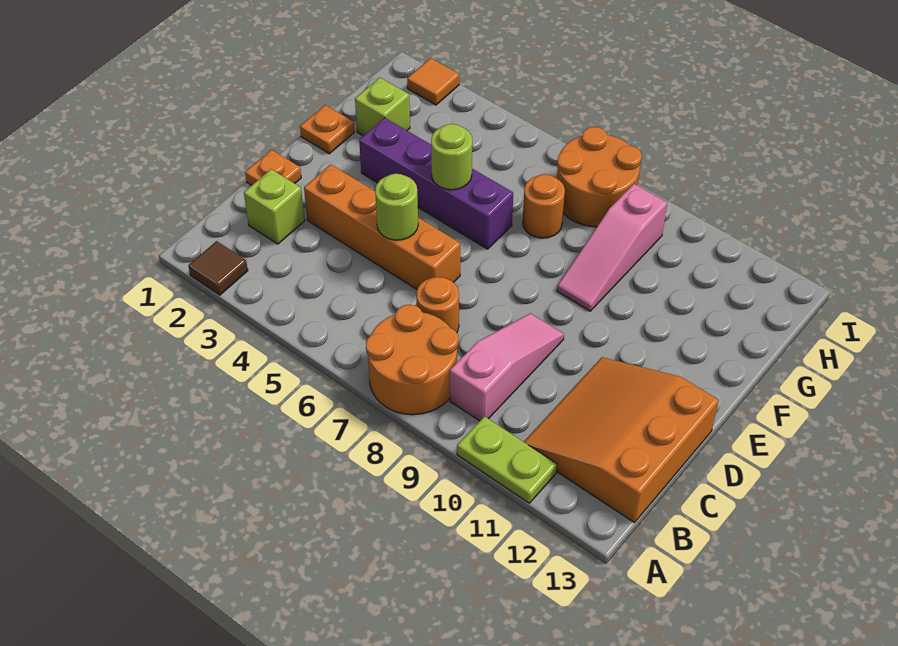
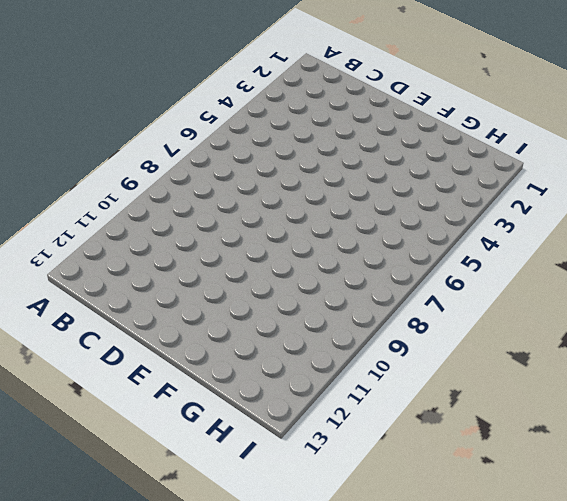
none -> brown tile A2 level 1
none -> orange round brick A7:B8 level 1
none -> lime plate A10:A11 level 1

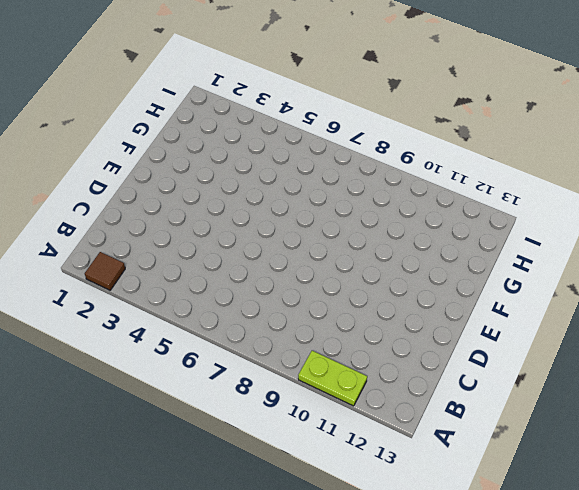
none -> orange round brick A7:B8 level 1
none -> pink slope B9:D9 level 1 top B
none -> orange slope B11:D13 level 1 top 13

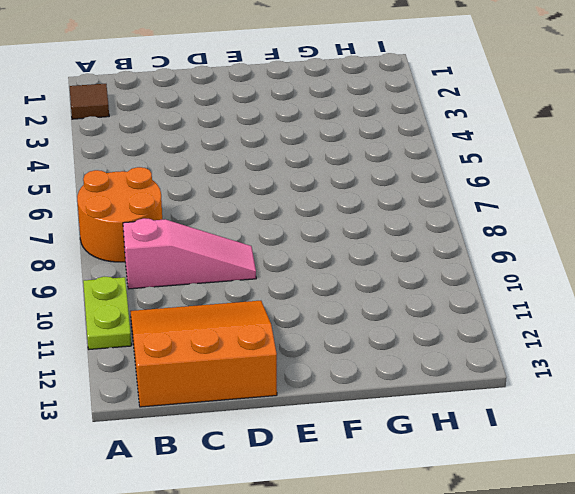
none -> lime brick C2 level 1
none -> orange round brick C7 level 1
none -> orange plate D1 level 1

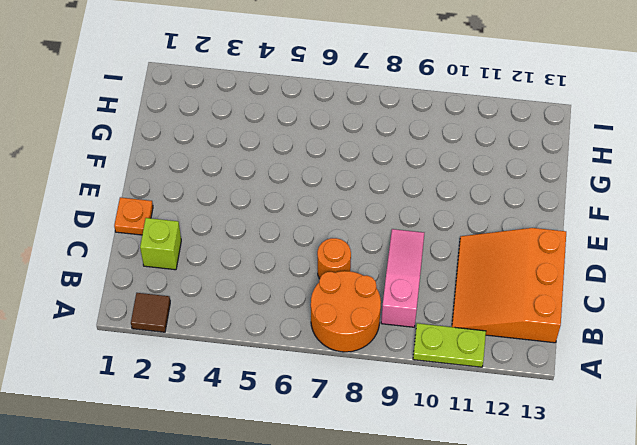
none -> orange brick D3:D6 level 1
none -> orange plate F1 level 1
none -> purple brick F3:F6 level 1

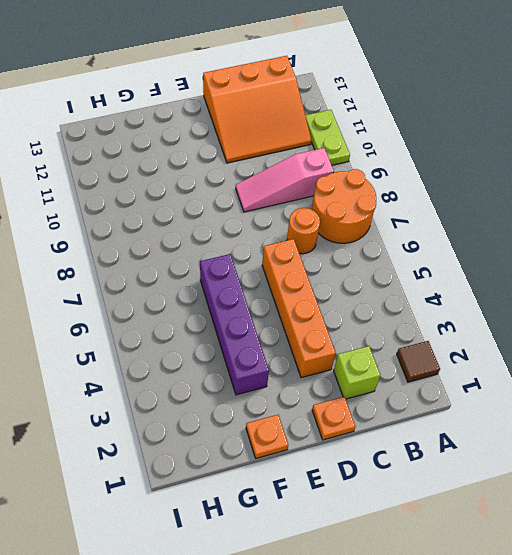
none -> pink slope F9:H9 level 1 top H
none -> lime brick G2 level 1
none -> orange round brick G7 level 1

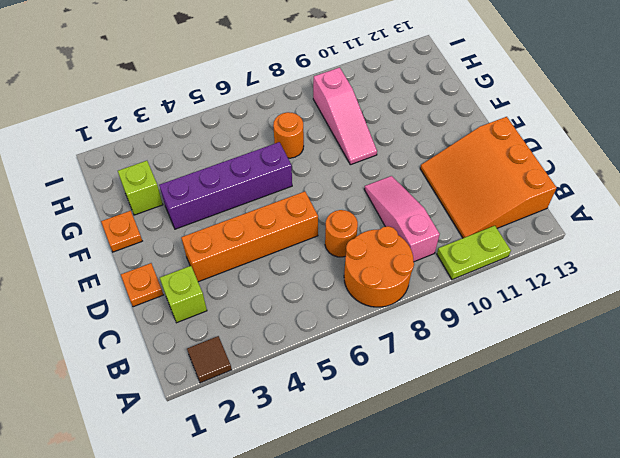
none -> orange round brick H7:I8 level 1
none -> orange tile I2 level 1
none -> lime round brick D5 level 2

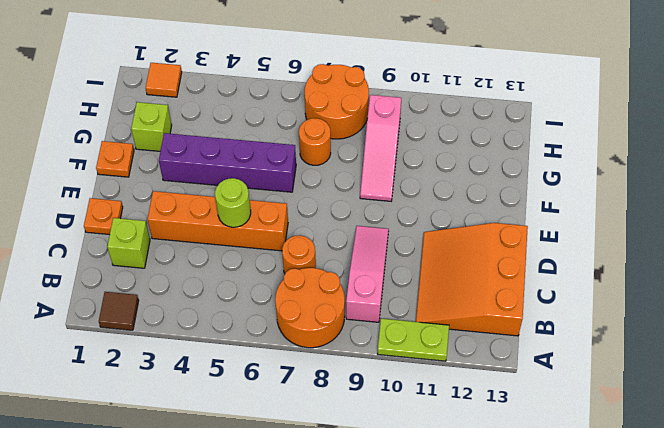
none -> lime round brick F5 level 2

